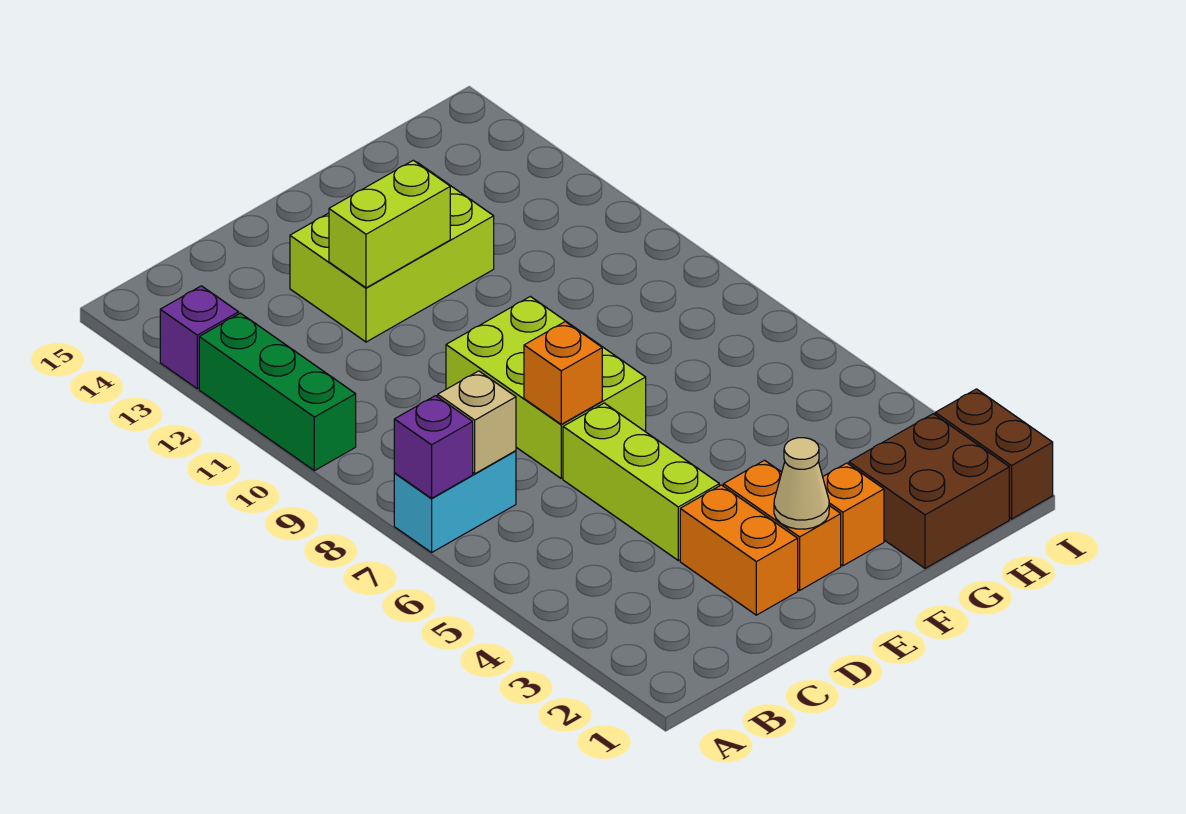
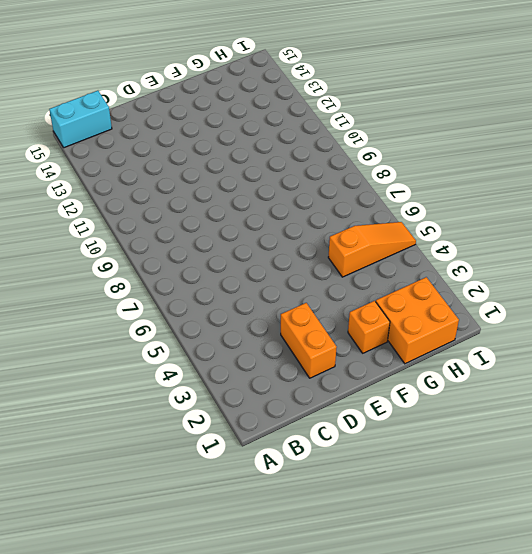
cyan brick A15:B15 level 1 -> cyan brick A7:B7 level 1
orange brick G1:H2 level 1 -> brown brick G1:H2 level 1
orange slope G5:I5 level 1 top G -> none
none -> green brick A10:A12 level 1
none -> purple brick A13 level 1
none -> lime brick D4:D6 level 1

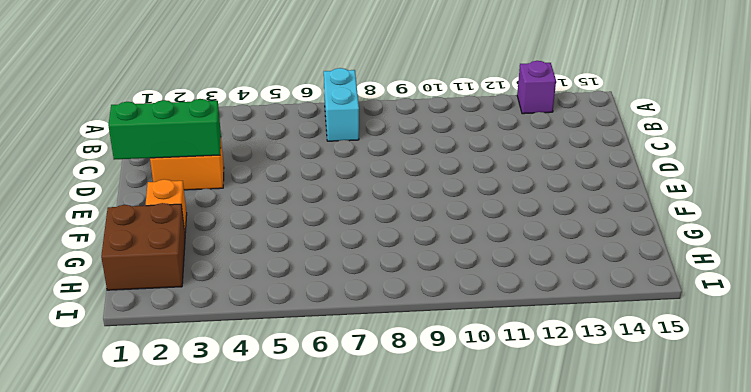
green brick D1:D3 level 2 -> green brick A10:A12 level 1
none -> lime brick D4:D6 level 1
none -> lime brick D7:E9 level 1
none -> lime brick D12:F13 level 1

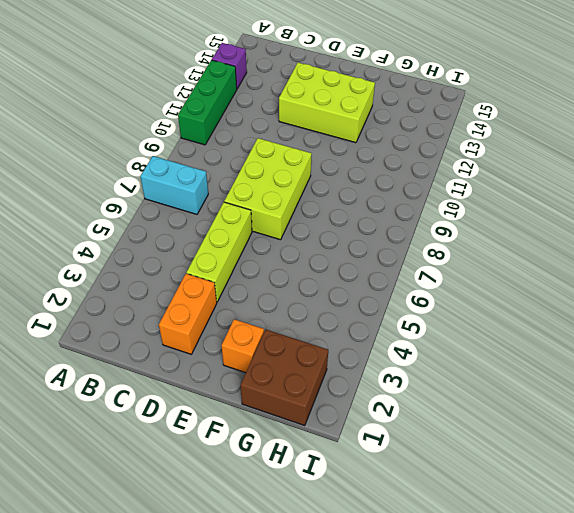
none -> orange brick E2:E3 level 1
none -> brown brick I1:I2 level 1
none -> purple brick A7 level 2

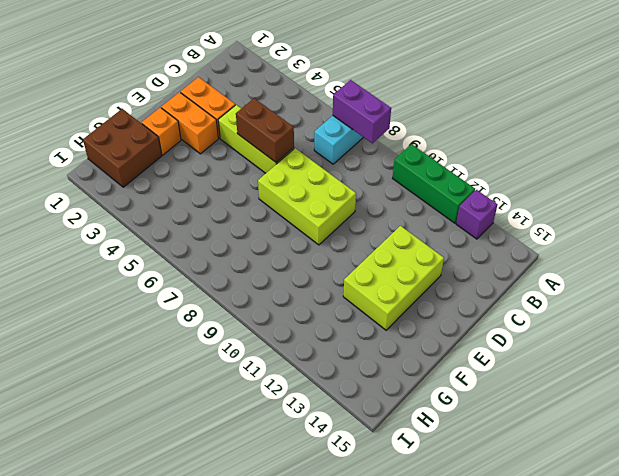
purple brick A7:A8 level 2 -> purple brick A7 level 2
brown brick D5:D6 level 2 -> brown brick I1:I2 level 1
none -> tan brick B7 level 2
none -> orange brick D7 level 2
none -> lime brick D12:E12 level 2

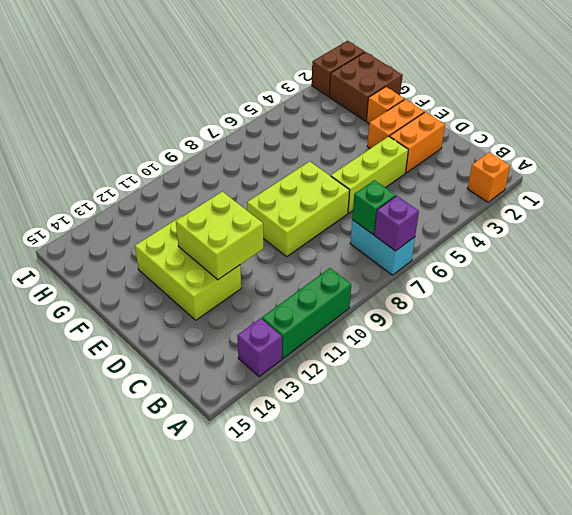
orange brick A2 level 1 -> orange brick D7 level 2
green brick B7 level 2 -> tan brick B7 level 2
lime brick D11:E12 level 2 -> lime brick D12:E12 level 2
none -> tan cone E2 level 2

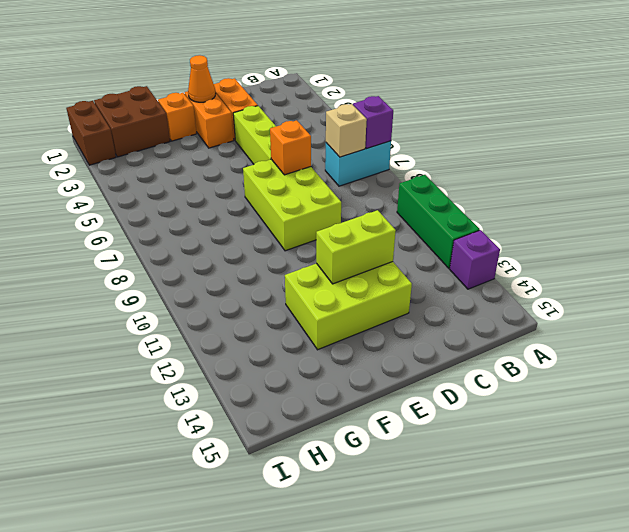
orange cone E2 level 2 -> tan cone E2 level 2

